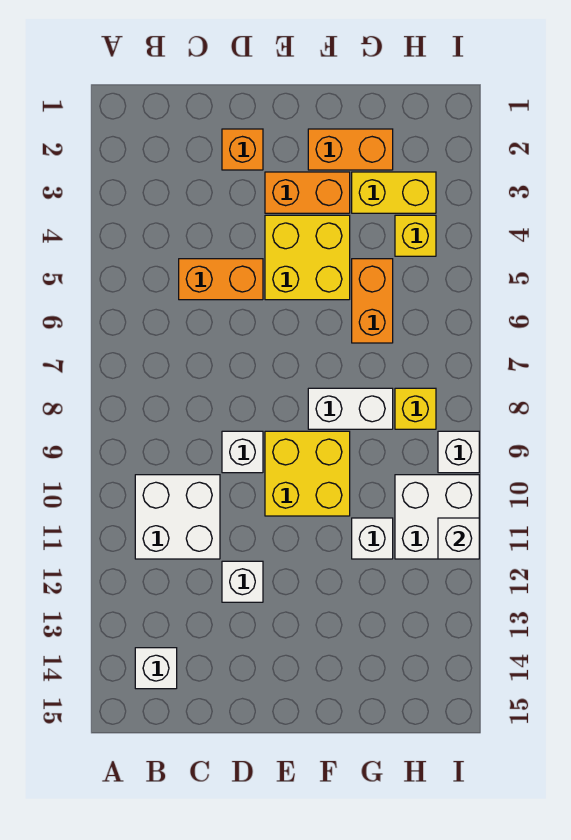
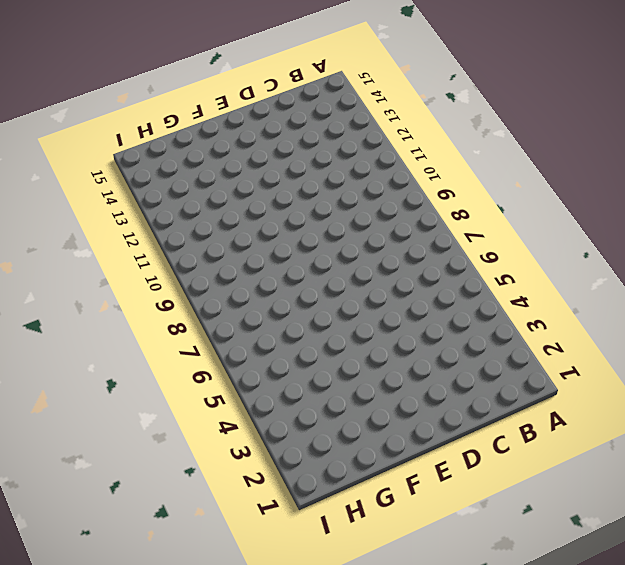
none -> white brick B10:C11 level 1
none -> white brick B14 level 1
none -> orange brick C5:D5 level 1

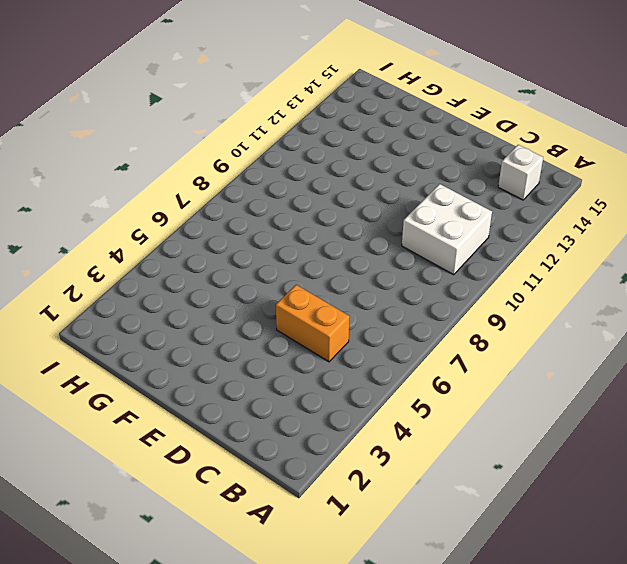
none -> orange brick D2 level 1
none -> white brick D9 level 1
none -> white brick D12 level 1

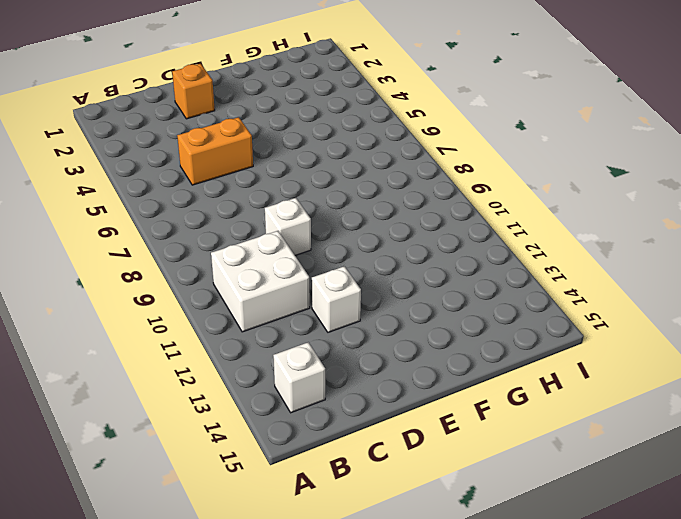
none -> orange brick E3:F3 level 1
none -> yellow brick E4:F5 level 1
none -> yellow brick E9:F10 level 1

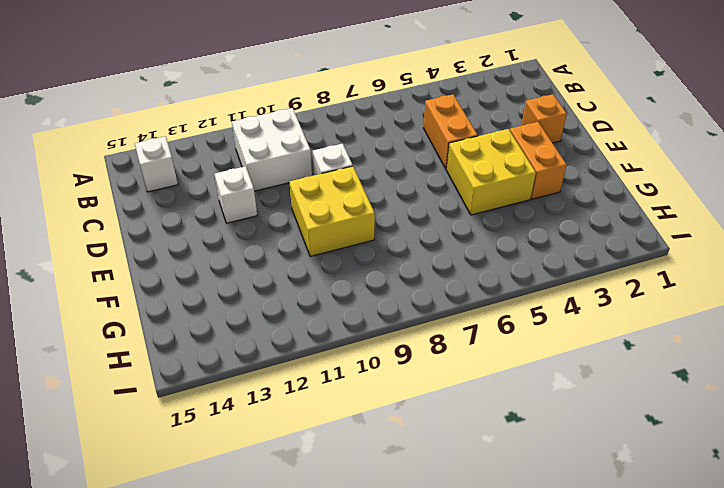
none -> orange brick F2:G2 level 1
none -> white brick F8:G8 level 1
none -> yellow brick G3:H3 level 1

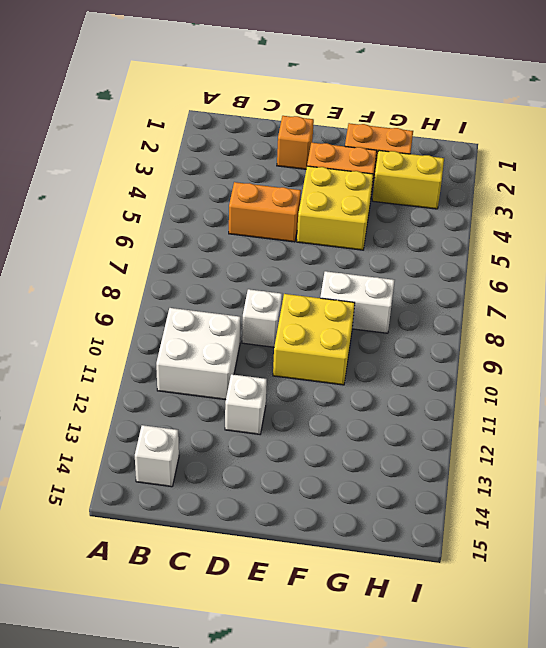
none -> orange brick G5:G6 level 1
none -> white brick G11 level 1
none -> yellow brick H4 level 1

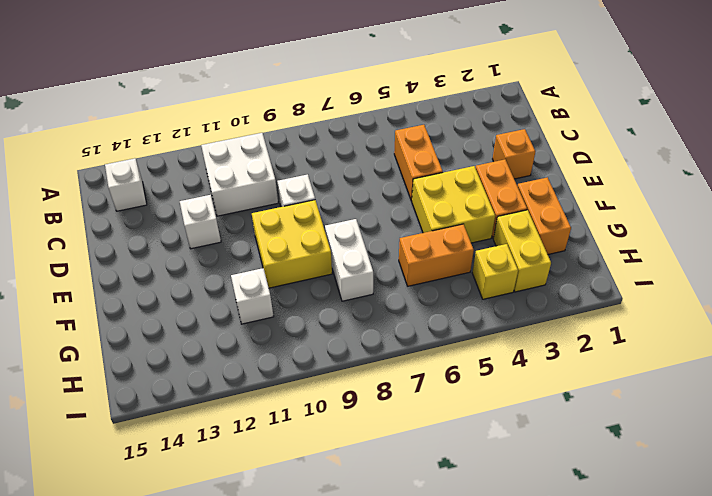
none -> yellow brick H8 level 1
none -> white brick H10:I11 level 1
none -> white brick I9 level 1

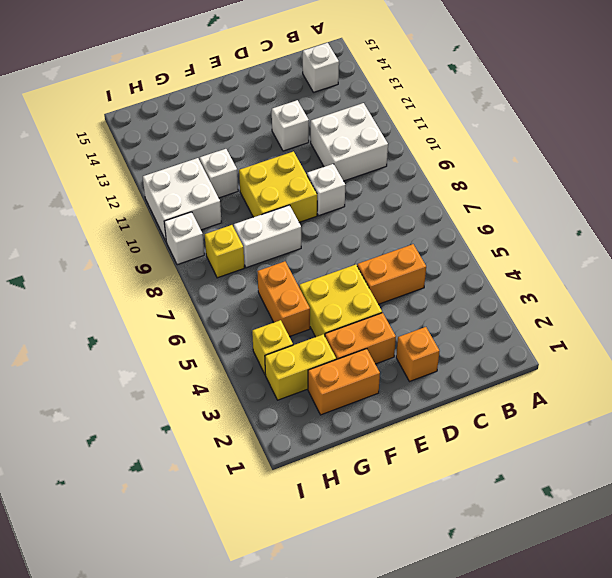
none -> white brick I11 level 2

